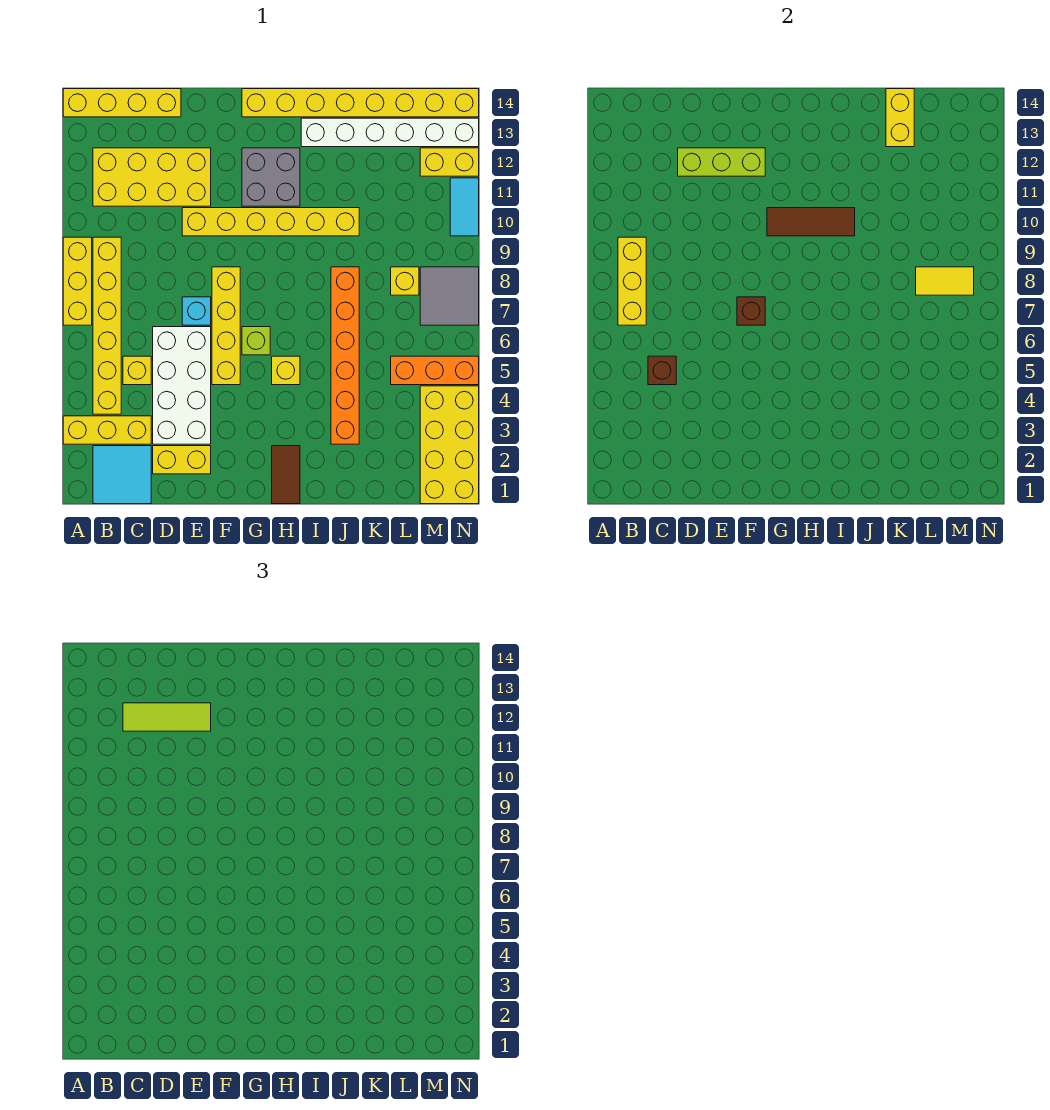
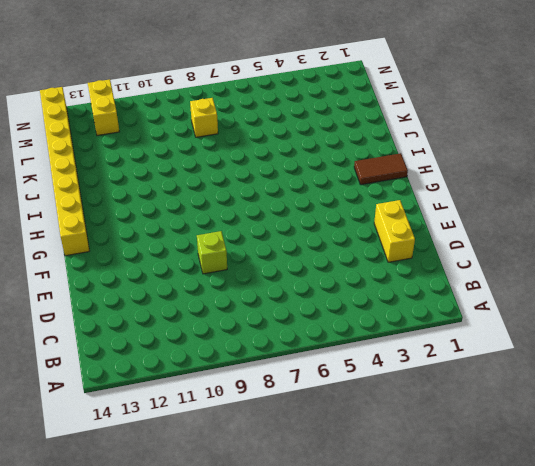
lime brick E9 level 1 -> lime brick G6 level 1
none -> yellow brick A3:C3 level 1
none -> yellow brick A7:A9 level 1
none -> yellow brick A14:D14 level 1
none -> cyan tile B1:C2 level 1

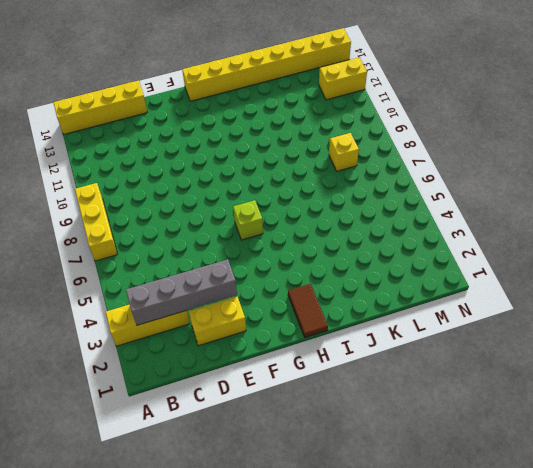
grey brick B3:E3 level 2 -> none
none -> cyan tile B1:C2 level 1
none -> yellow brick B4:B9 level 1
none -> yellow brick B11:E12 level 1
none -> yellow brick C5 level 1

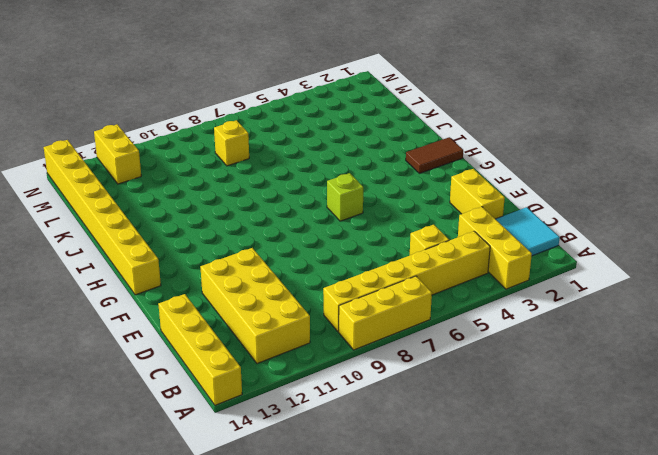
none -> white brick D3:E6 level 1
none -> cyan brick E7 level 1
none -> yellow brick E10:J10 level 1
none -> yellow brick F5:F8 level 1

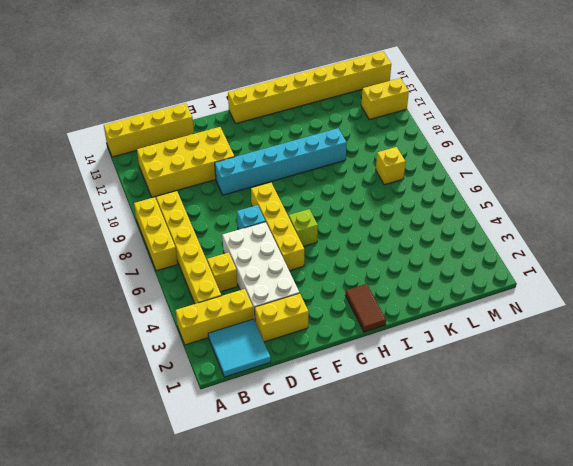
cyan brick E10:J10 level 1 -> yellow brick E10:J10 level 1
none -> grey brick G11:H12 level 1
none -> yellow brick H5 level 1
none -> white brick I13:N13 level 1
none -> orange brick J3:J8 level 1

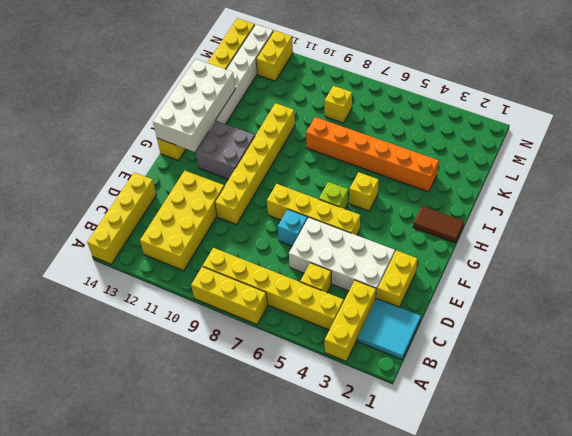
white brick G13:J14 level 2 -> none
none -> orange brick L5:N5 level 1
none -> yellow brick M1:N4 level 1
none -> grey tile M7:N8 level 1
none -> cyan tile N10:N11 level 1

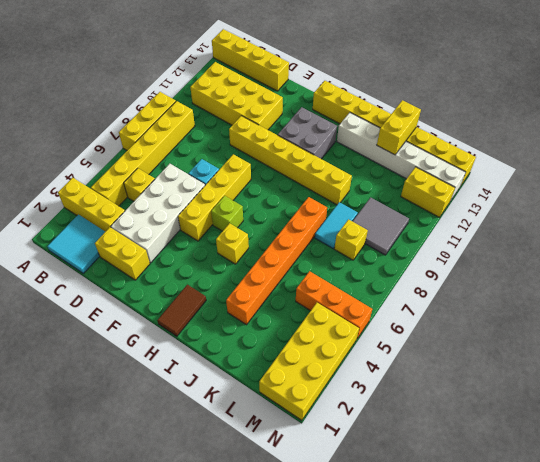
cyan tile K8:K9 level 1 -> cyan tile N10:N11 level 1
grey tile L9:M10 level 1 -> grey tile M7:N8 level 1
none -> yellow brick B7:B9 level 2
none -> brown brick C5 level 2
none -> lime brick D12:F12 level 2
none -> brown brick F7 level 2

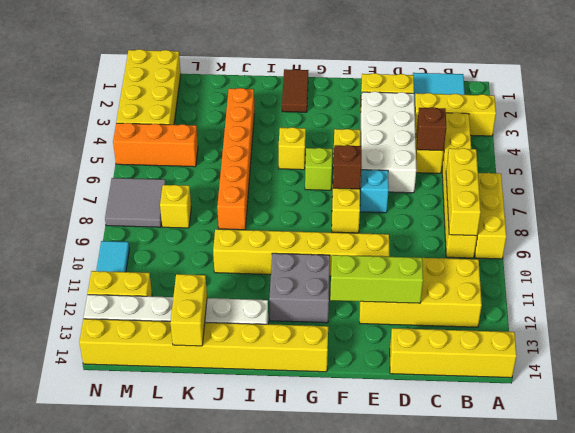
none -> brown tile G10:I10 level 2
none -> yellow tile L8:M8 level 2
none -> lime tile C12:E12 level 3

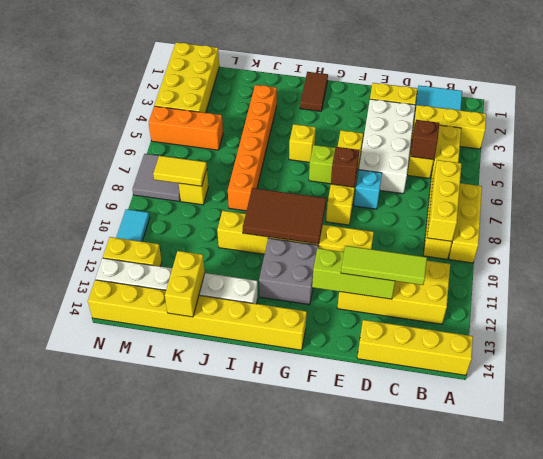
brown tile G9:I10 level 2 -> brown tile G10:I10 level 2

